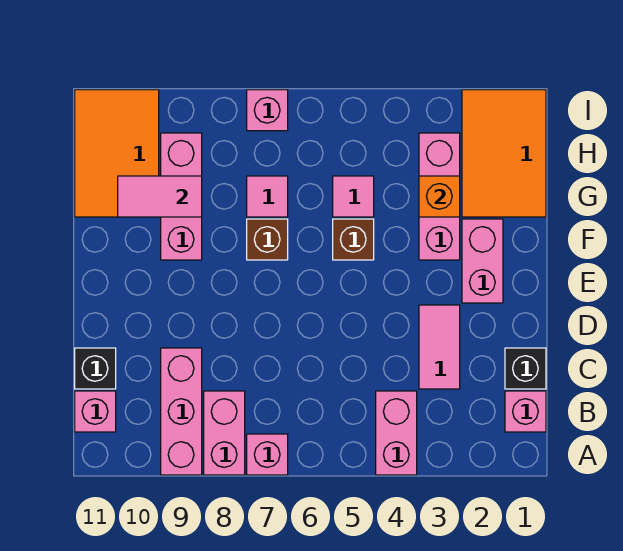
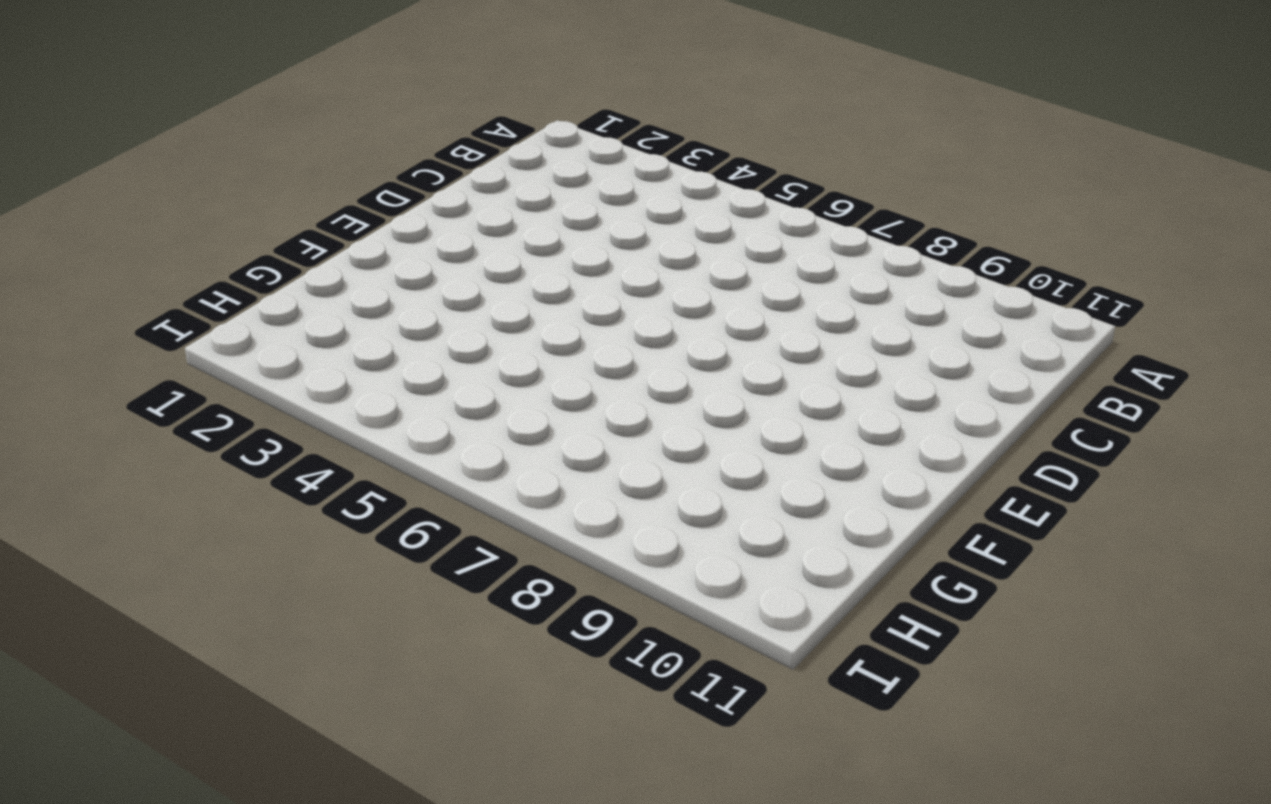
none -> pink brick A4:B4 level 1
none -> pink brick A7 level 1
none -> pink brick A8:B8 level 1

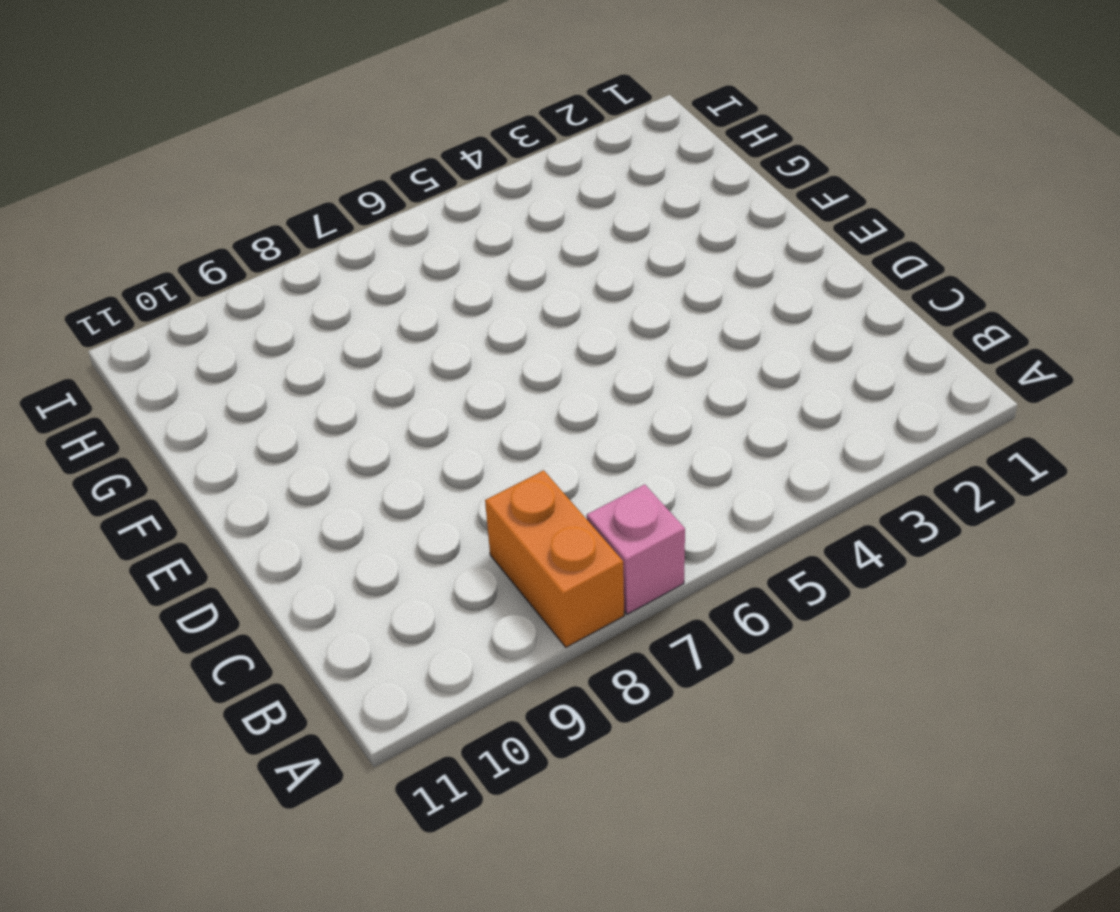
orange brick A8:B8 level 1 -> pink brick A8:B8 level 1
none -> pink brick A4:B4 level 1
none -> pink brick A9:C9 level 1
none -> pink brick B1 level 1

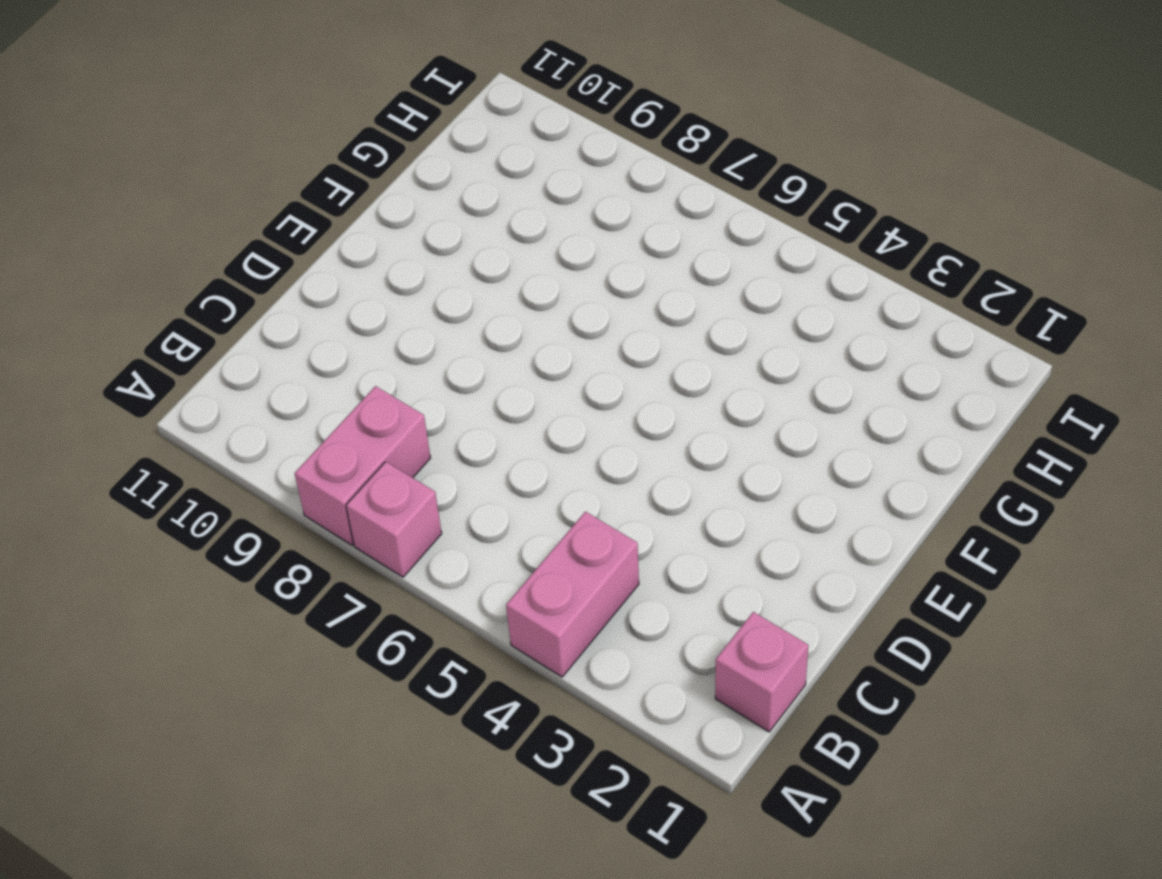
none -> pink brick A9:C9 level 1
none -> pink brick B11 level 1
none -> black brick C1 level 1

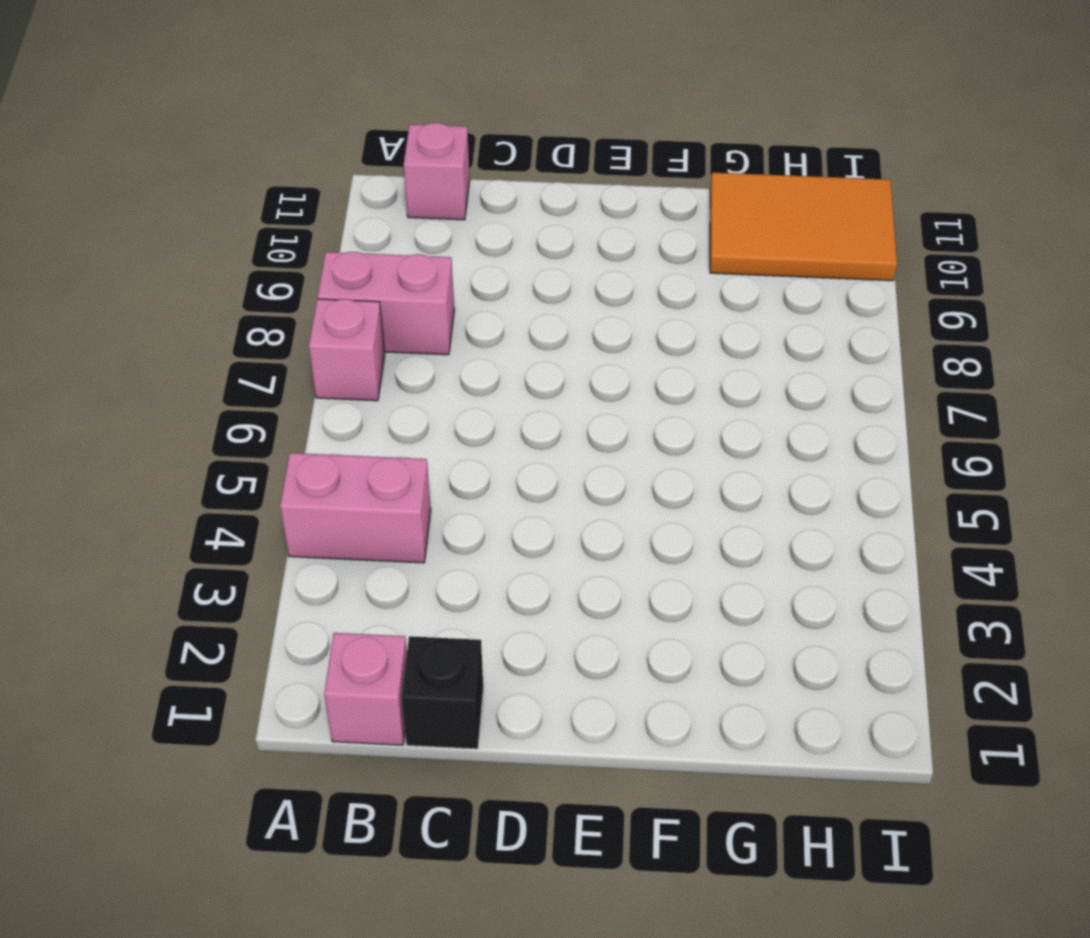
none -> pink brick A9:C9 level 1
none -> pink tile C3:D3 level 1
none -> black brick C11 level 1

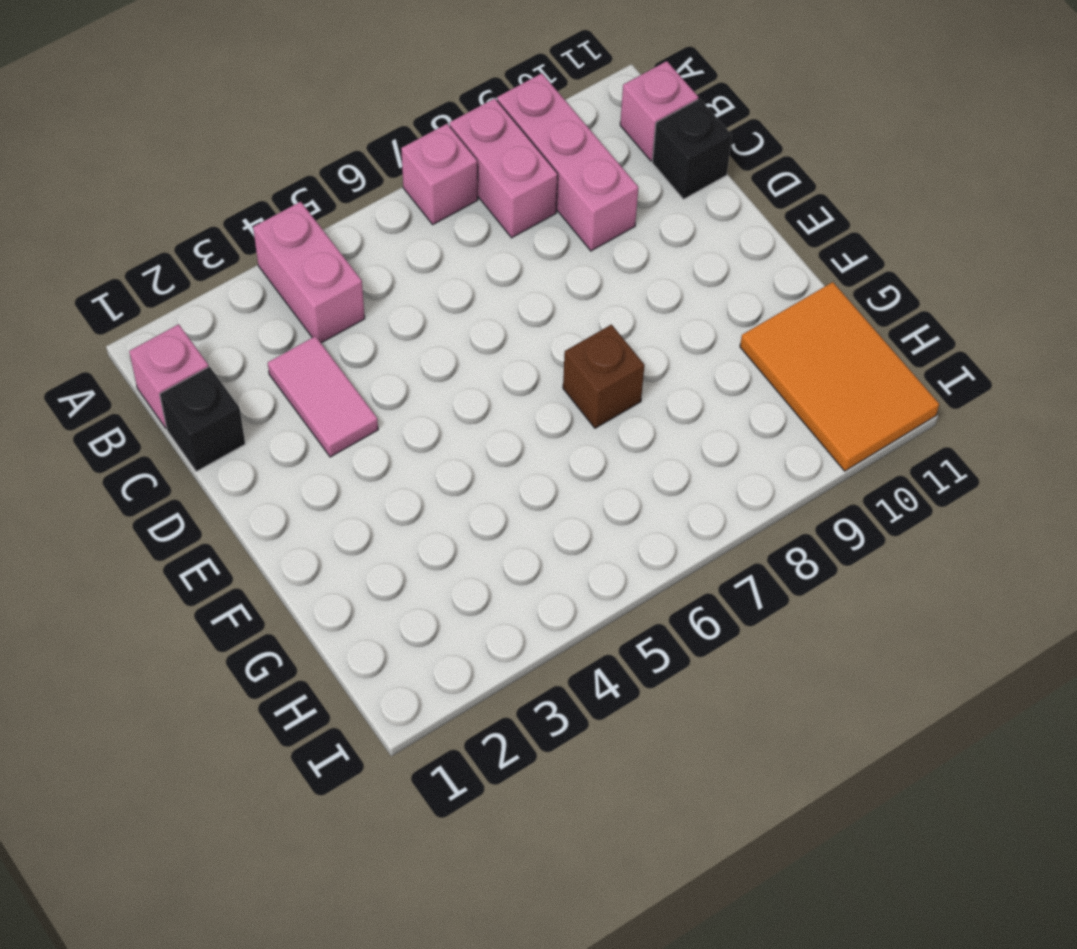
none -> pink brick E2:F2 level 1
none -> pink brick F3:H3 level 1
none -> brown brick F5 level 1

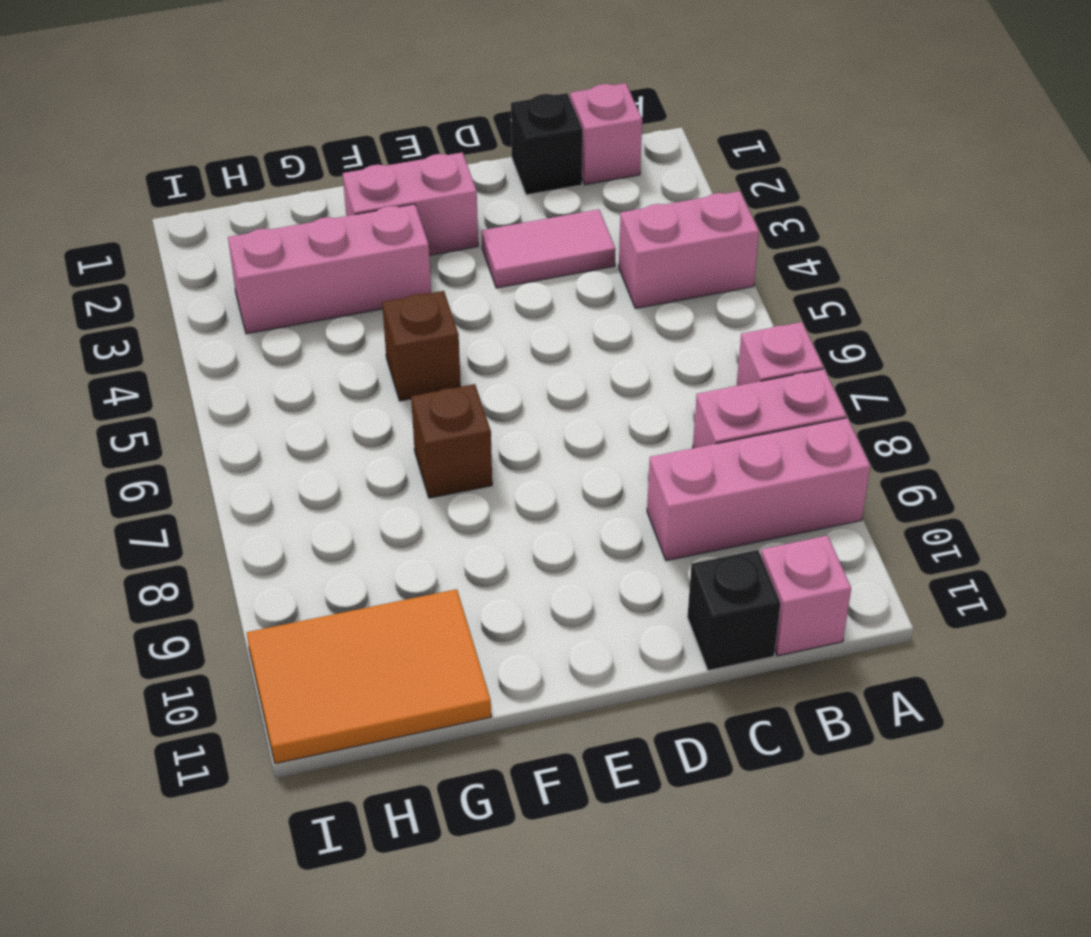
none -> pink brick F9:H9 level 1
none -> orange tile G1:I2 level 1
none -> pink tile G5 level 1

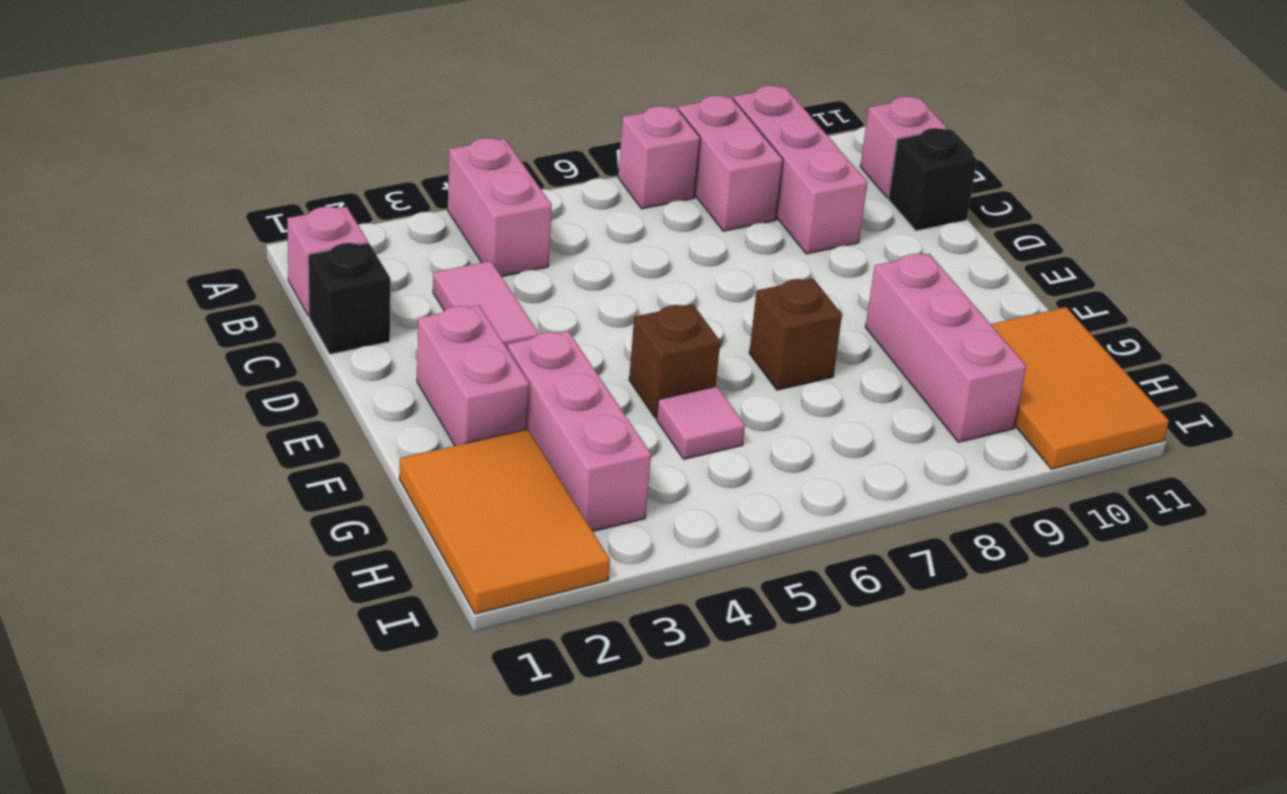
none -> pink tile G7 level 1
none -> pink brick I7 level 1
none -> orange brick G3 level 2

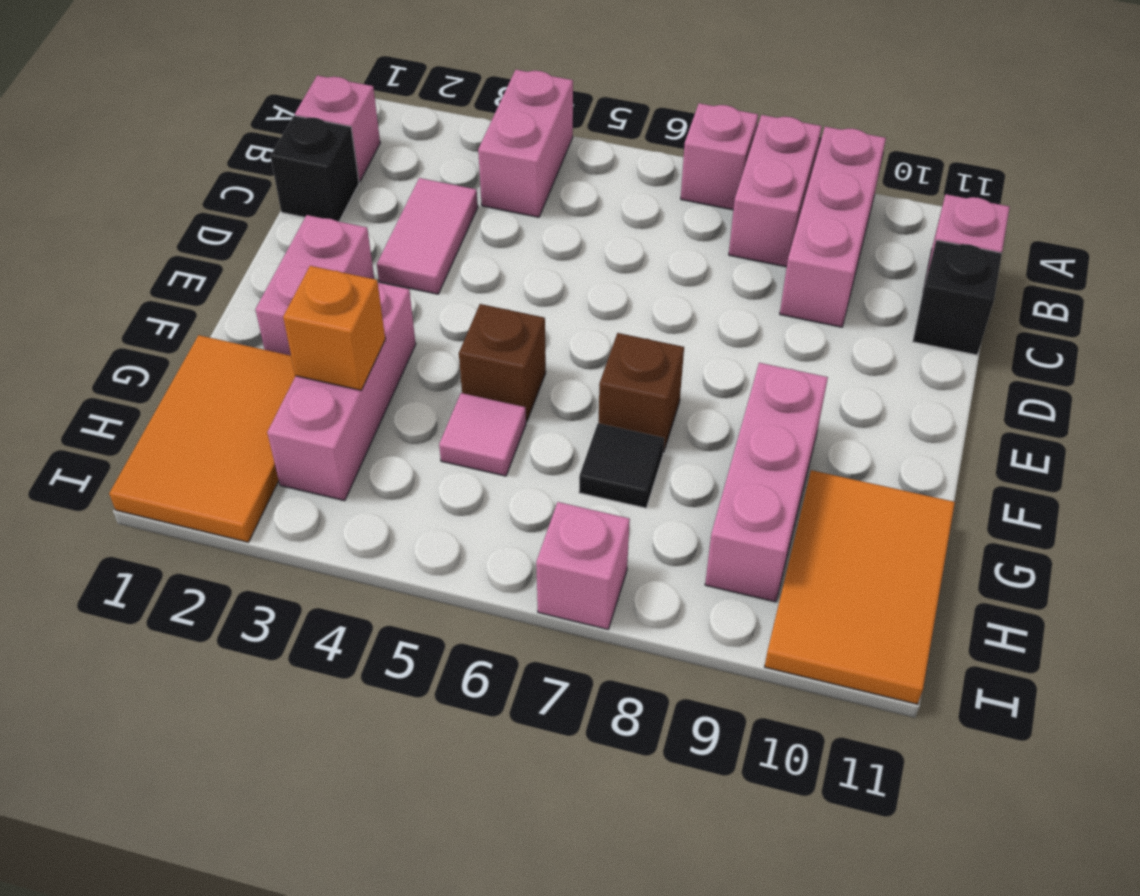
black tile G7 level 1 -> pink tile G7 level 1
none -> pink tile G9:G10 level 2

